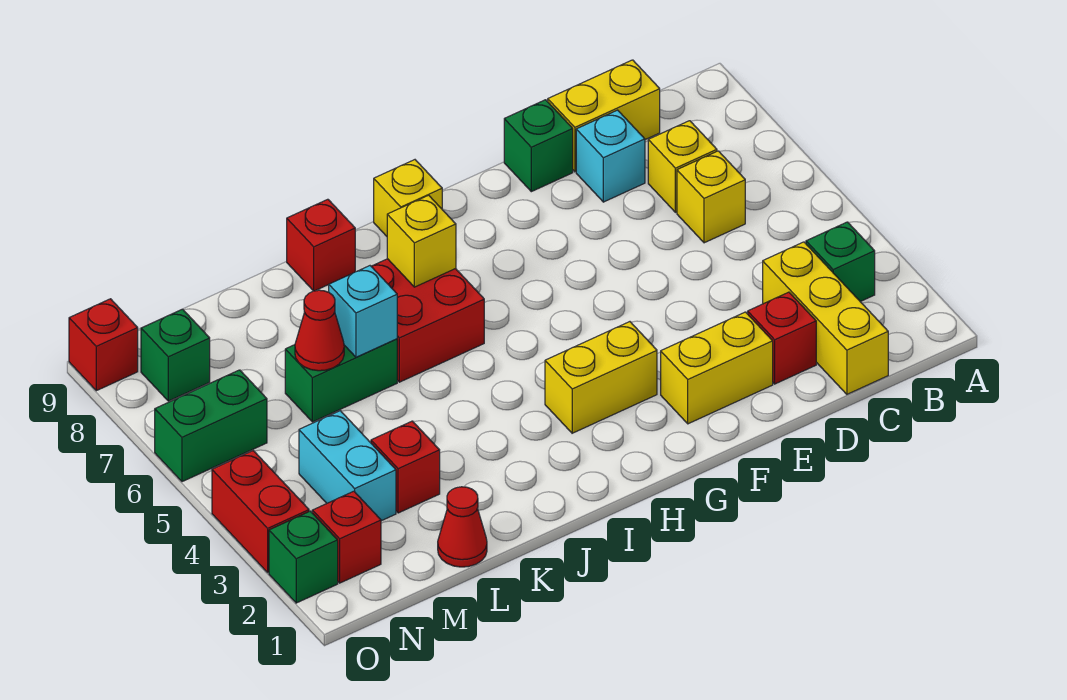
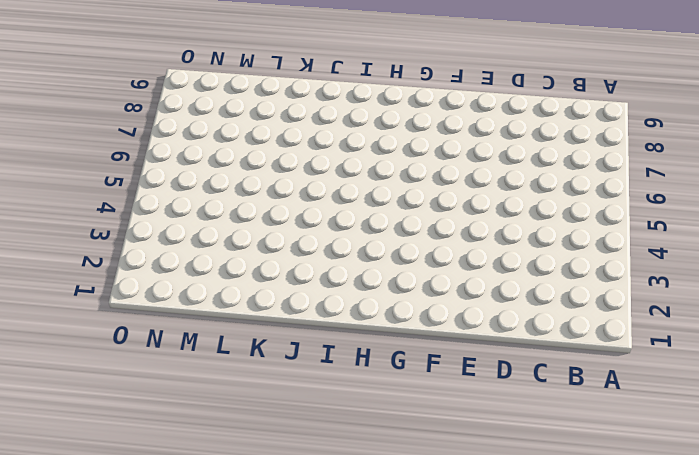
none -> green brick B3 level 1
none -> yellow brick C1:C3 level 1
none -> yellow brick C6 level 1

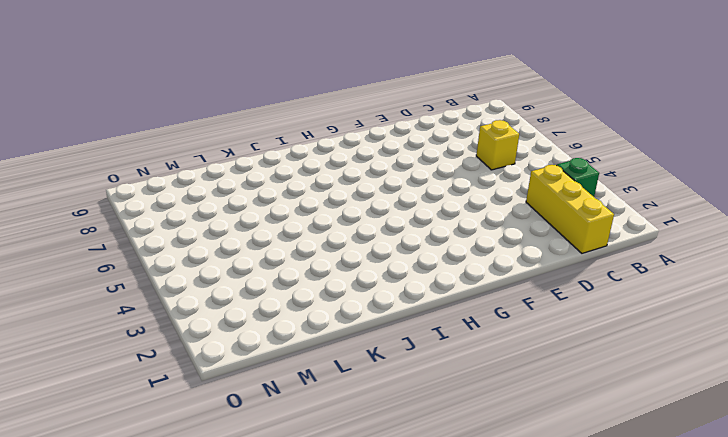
none -> yellow brick C7 level 1
none -> yellow brick C9:D9 level 1
none -> red brick D2 level 1

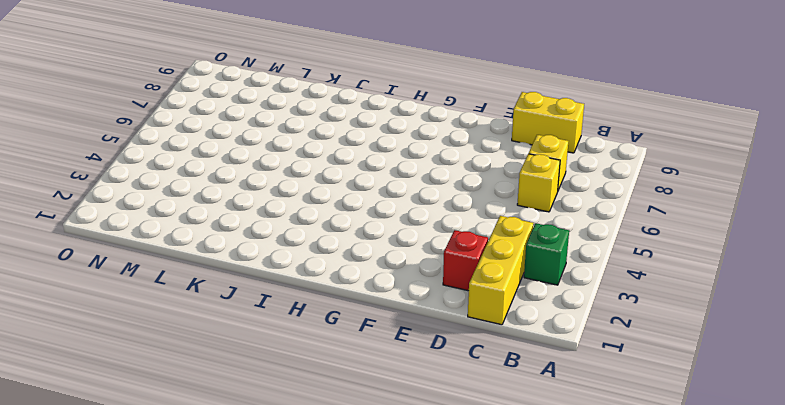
none -> cyan brick D8 level 1
none -> yellow brick E2:F2 level 1
none -> green brick E9 level 1

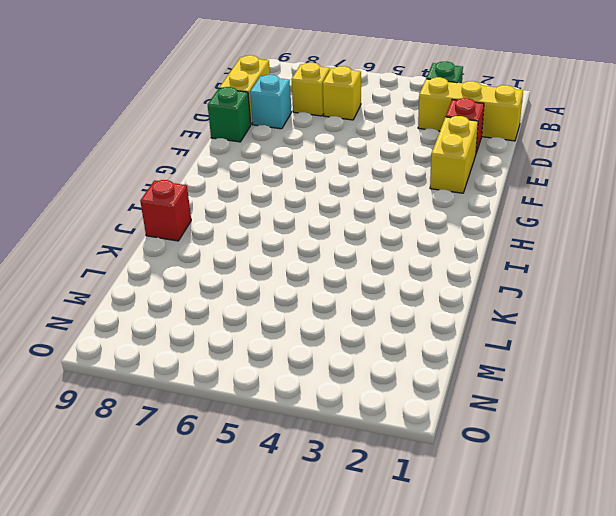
none -> yellow brick G3:H3 level 1
none -> yellow brick H9 level 1
none -> red brick I6:J7 level 1

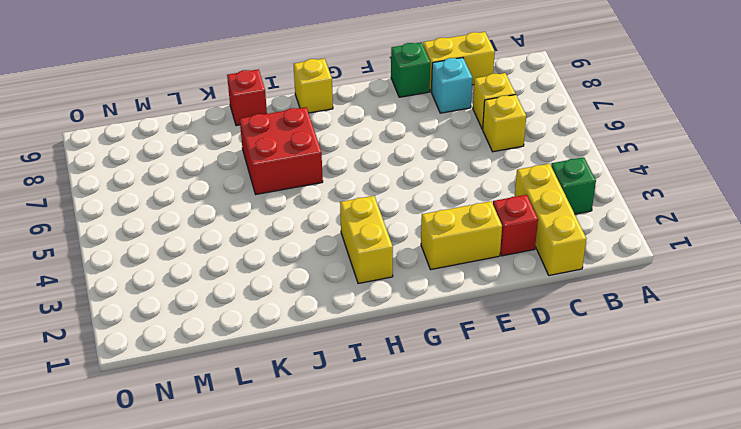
yellow brick H2:H3 level 1 -> yellow brick G3:H3 level 1
none -> green brick K6:L6 level 1
none -> red cone L1 level 1
none -> red brick L3 level 1

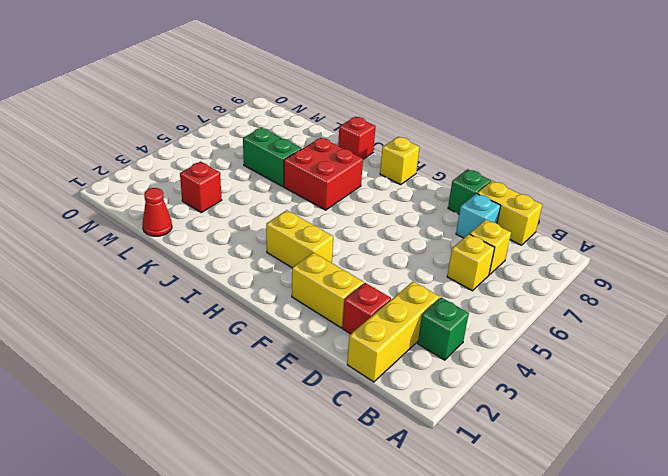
none -> cyan brick M3:M4 level 1
none -> red brick N2 level 1
none -> green brick N6:O6 level 1

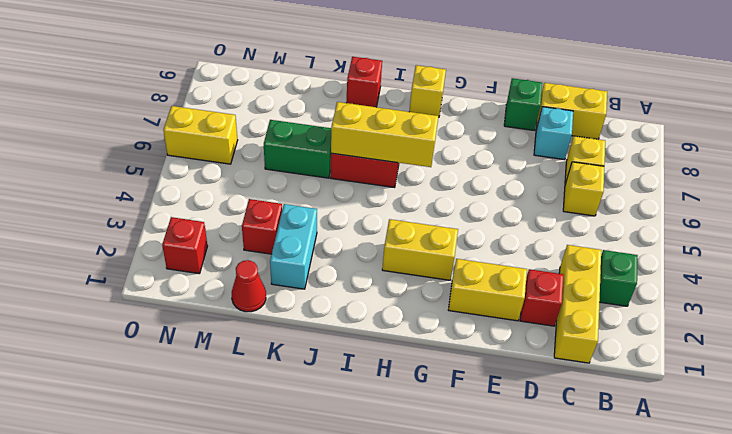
yellow brick H6:J6 level 2 -> none
cyan brick K2:K3 level 1 -> cyan brick M3:M4 level 1
yellow brick N6:O6 level 1 -> green brick N6:O6 level 1
none -> green brick N8 level 1
none -> green brick O2 level 1
none -> red brick O3:O4 level 1

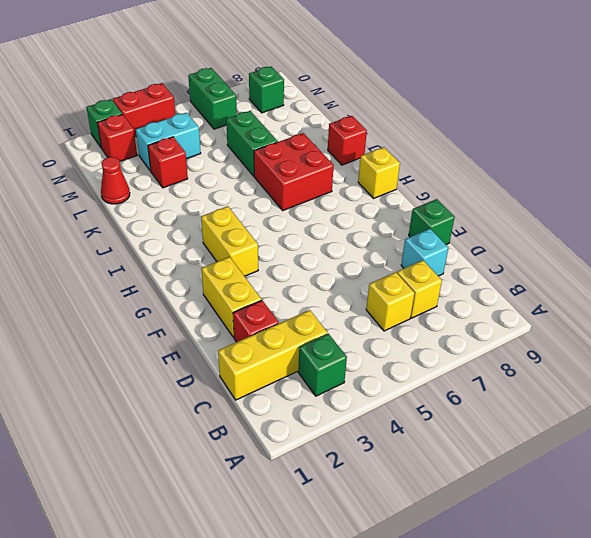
none -> yellow brick C9:D9 level 1
none -> red brick O9 level 1
none -> yellow brick I7 level 2

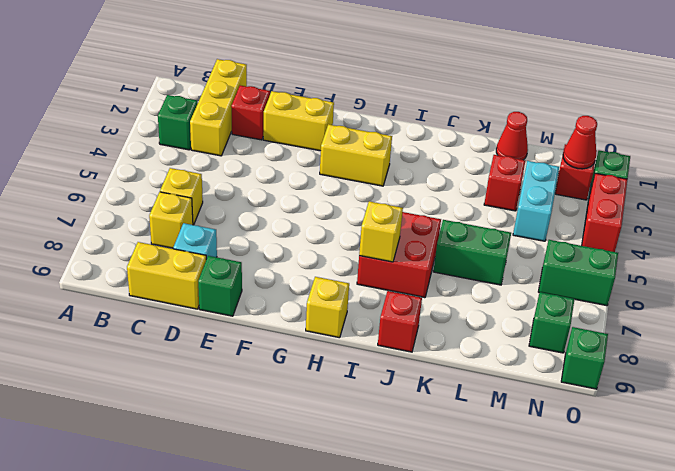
red cone N2 level 2 -> red cone L6 level 2
green brick O9 level 1 -> red brick O9 level 1
none -> cyan brick K6 level 2

